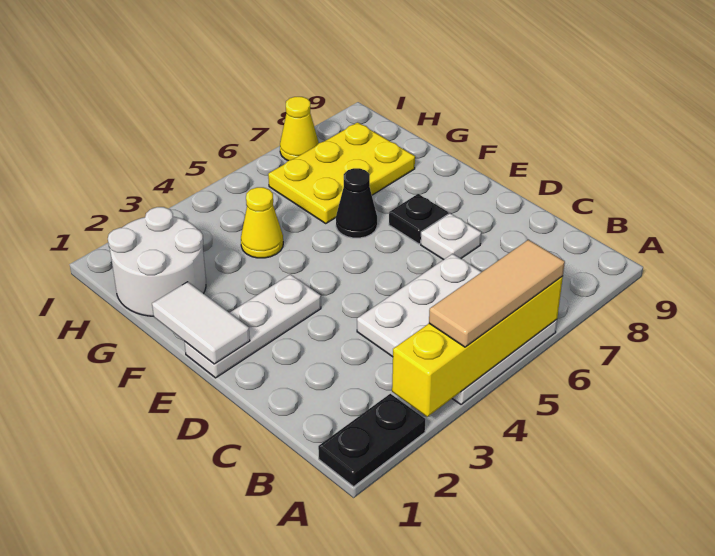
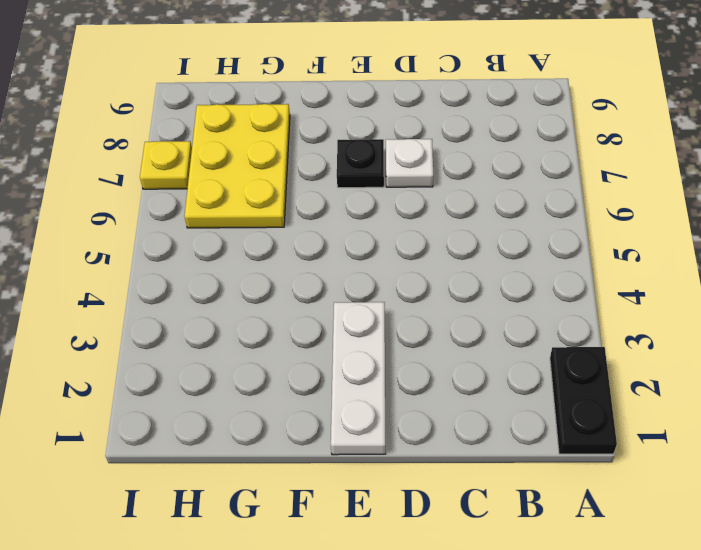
yellow plate I7 level 1 -> yellow cone I7 level 1
none -> white plate A4:C6 level 1
none -> black cone F6 level 1
none -> white round brick G1:H2 level 1

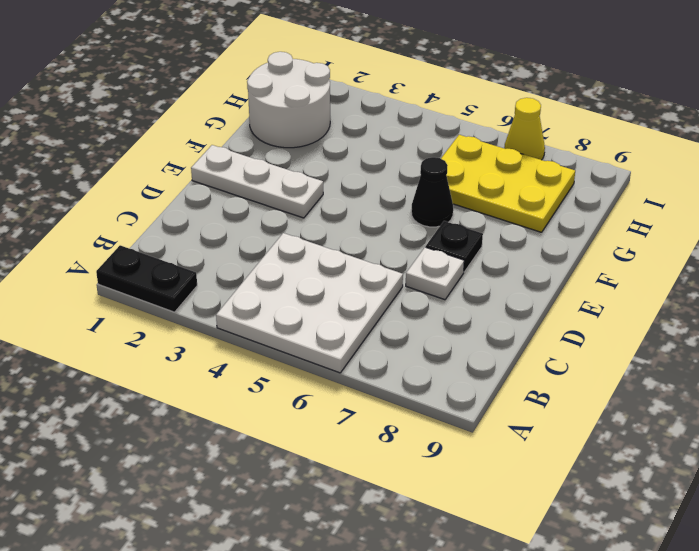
none -> yellow cone G4 level 1
none -> yellow brick A3:A6 level 2
none -> white tile E1:F1 level 2

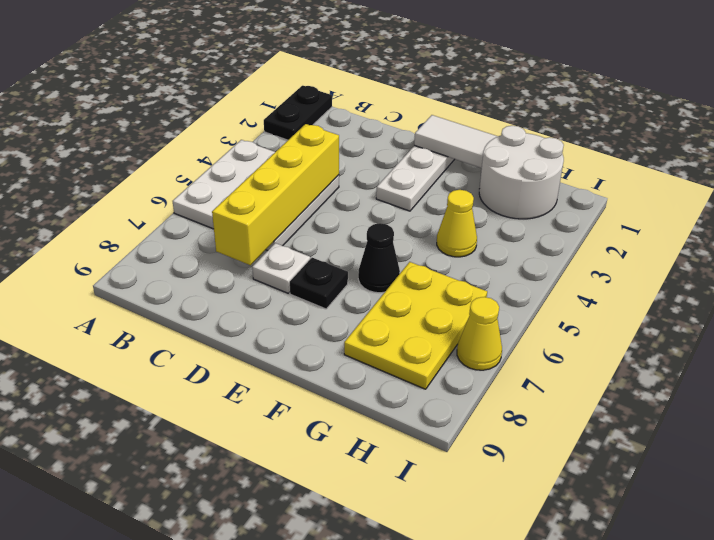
yellow brick C4:C7 level 2 -> yellow brick A3:A6 level 2
none -> tan tile A4:A6 level 3

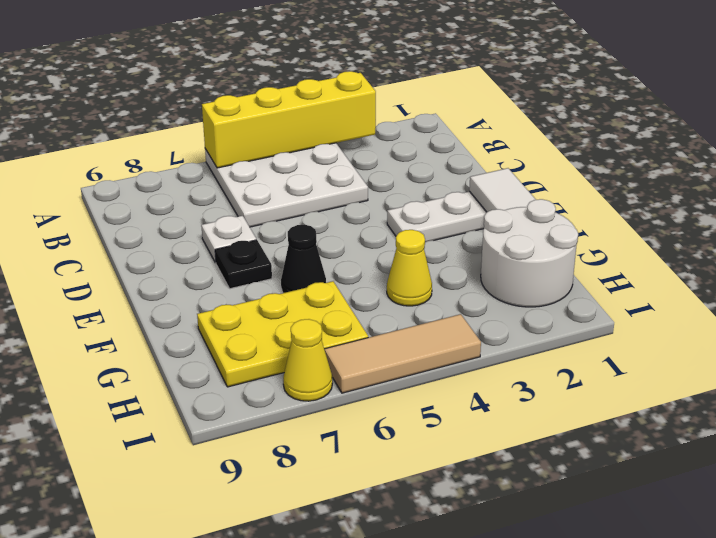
tan tile I4:I6 level 1 -> tan tile A4:A6 level 3
none -> black plate A1:A2 level 1

